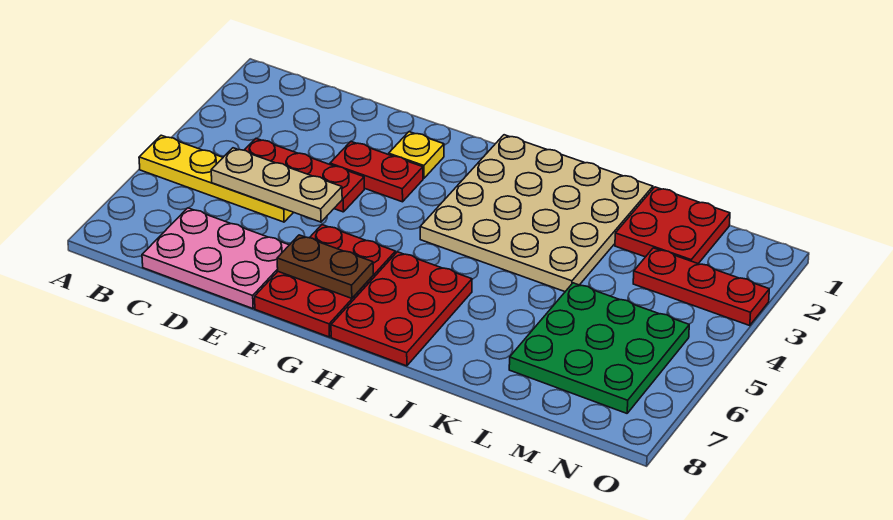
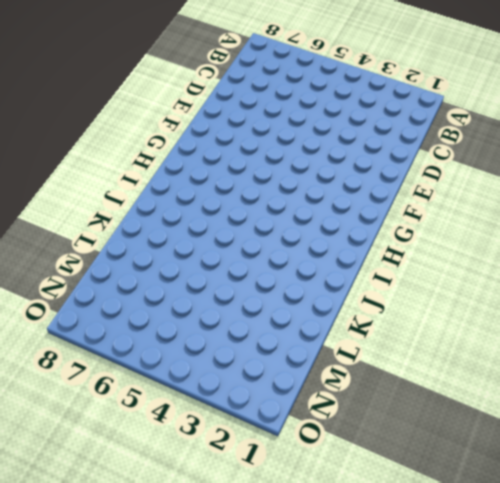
none -> yellow plate A5:D5 level 1
none -> red plate C4:E4 level 1
none -> pink plate C7:E8 level 1

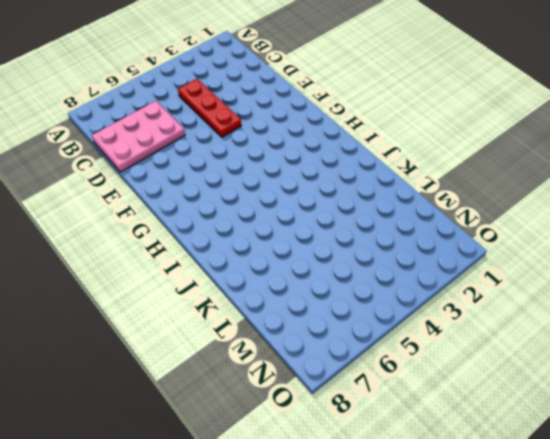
pink plate C6:D8 level 1 -> pink plate C7:E8 level 1
none -> yellow plate A5:D5 level 1
none -> red plate E3:F3 level 1
none -> yellow plate F2 level 1

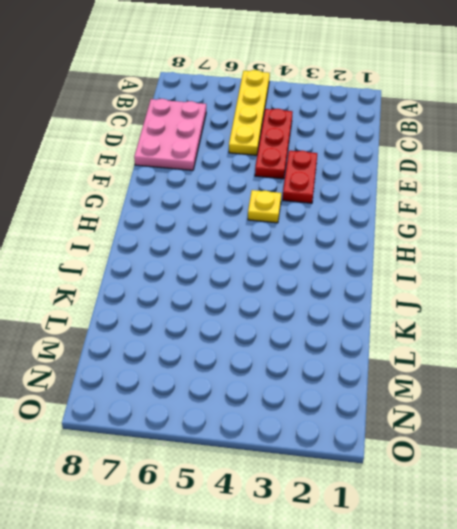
yellow plate G4 level 1 -> yellow plate F2 level 1
none -> red plate F6:G8 level 1
none -> tan plate H1:K4 level 1
none -> red plate H6:I8 level 1

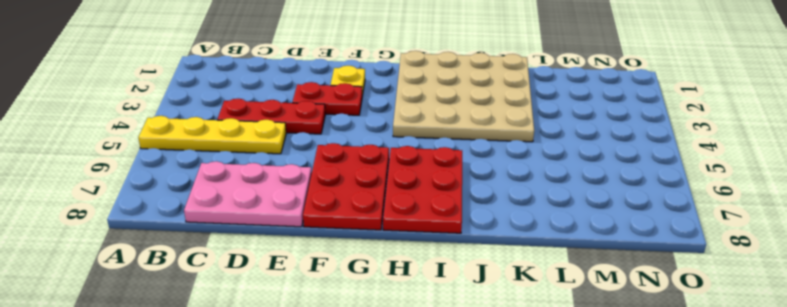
none -> red plate L1:M2 level 1
none -> green plate L5:N7 level 1
none -> red plate M3:O3 level 1

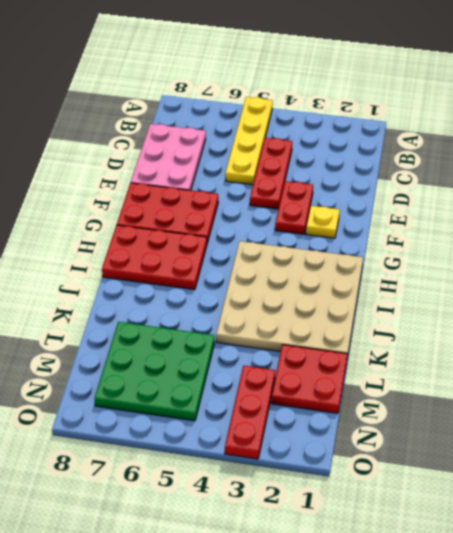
none -> tan plate C5:E5 level 2
none -> brown plate F7:G7 level 2

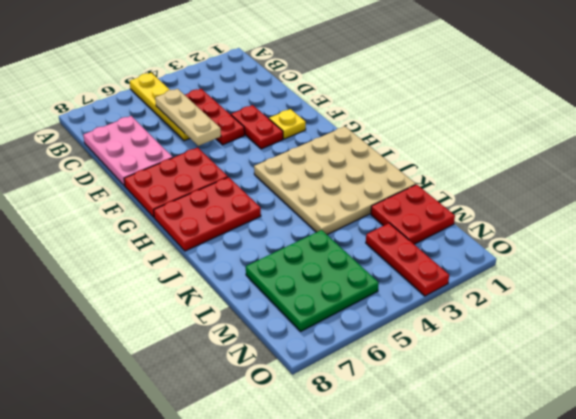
none -> brown plate F7:G7 level 2

